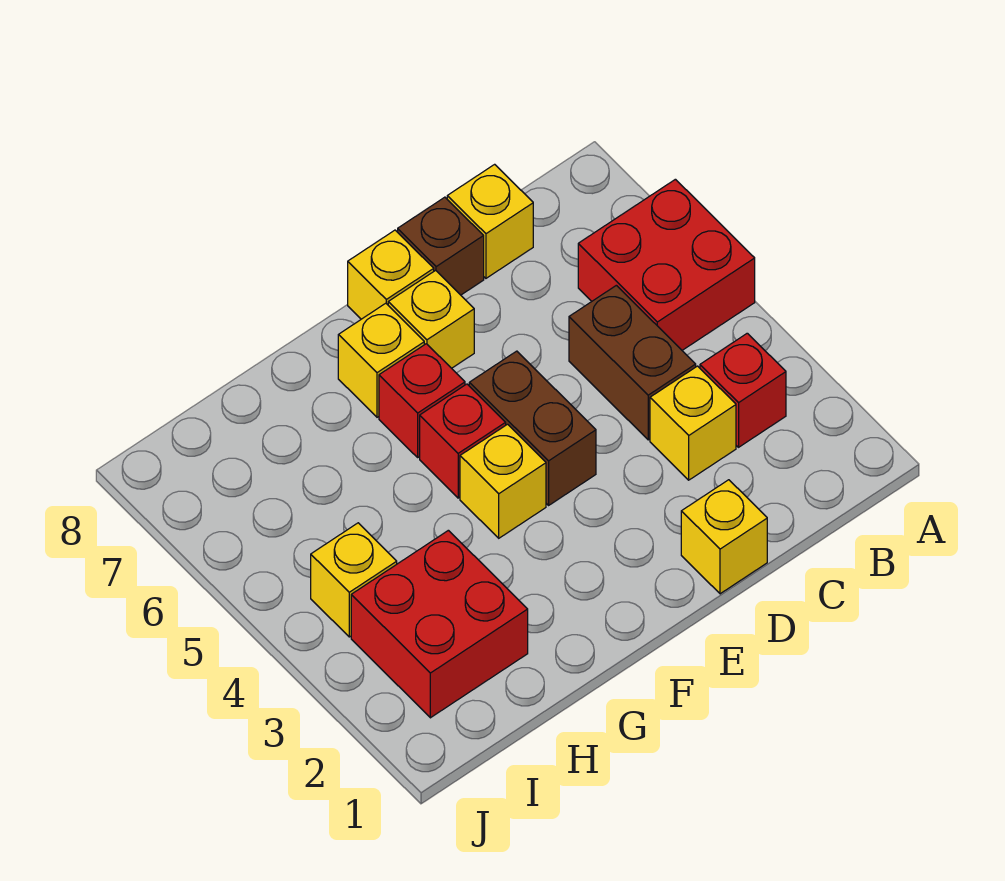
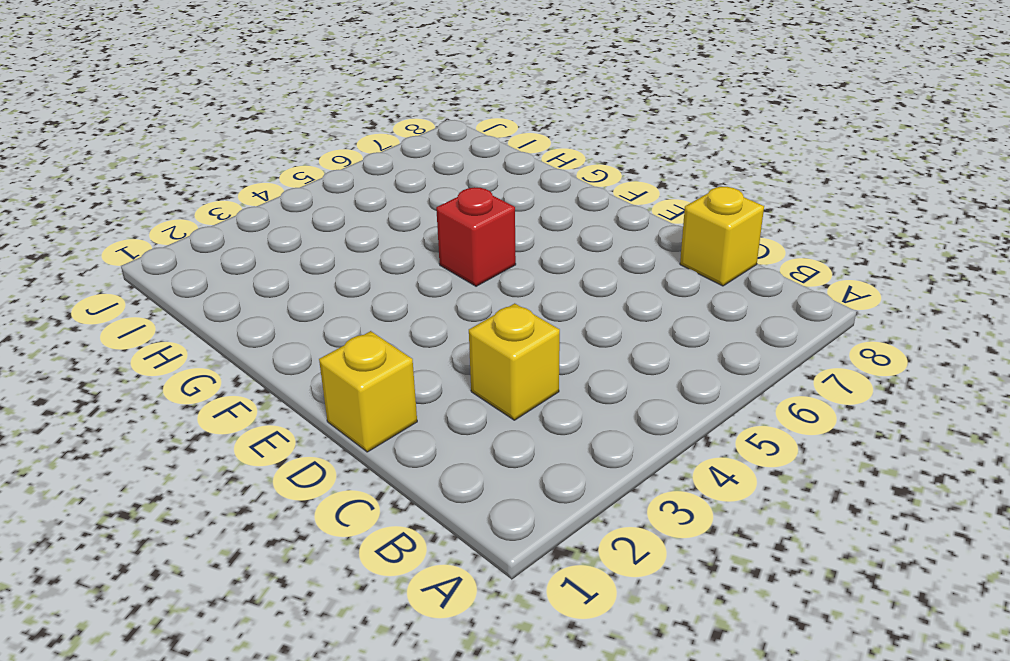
none -> red brick A5:B6 level 1
none -> red brick B3 level 1
none -> brown brick C4:C5 level 1

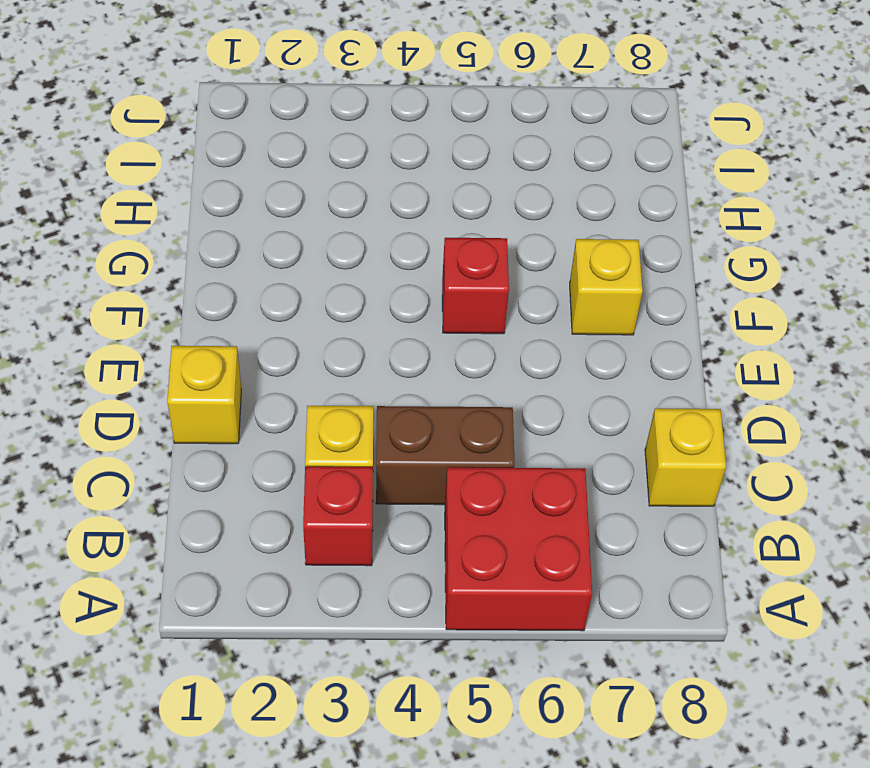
none -> brown brick D8 level 1
none -> brown brick E4:E5 level 1
none -> yellow brick E7 level 1

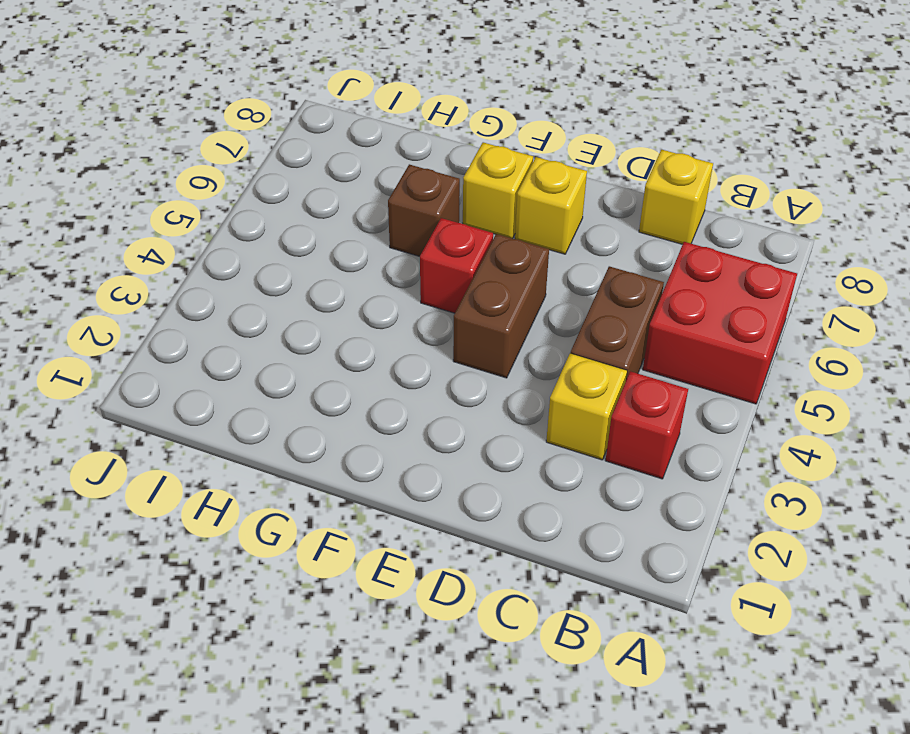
brown brick G6 level 1 -> brown brick D8 level 1
none -> yellow brick D1 level 1
none -> yellow brick E8 level 1
none -> yellow brick F4 level 1

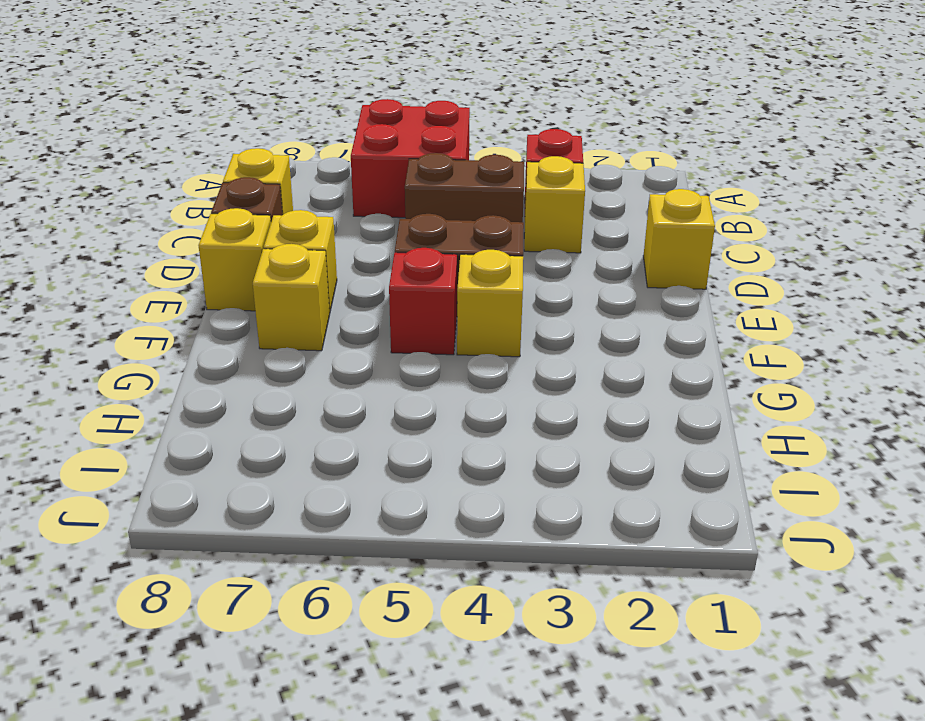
none -> red brick F6 level 1
none -> red brick H2:I3 level 1
none -> yellow brick I4 level 1

